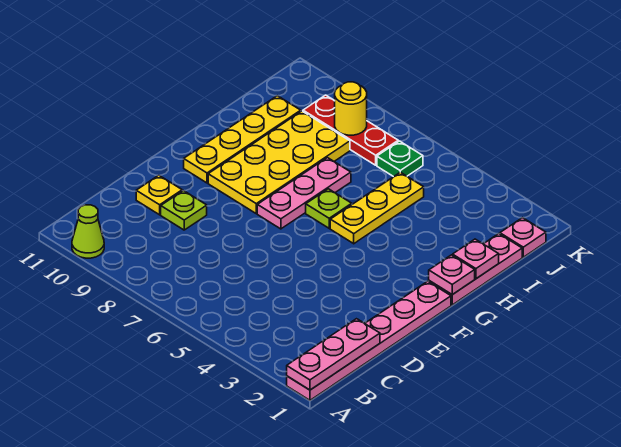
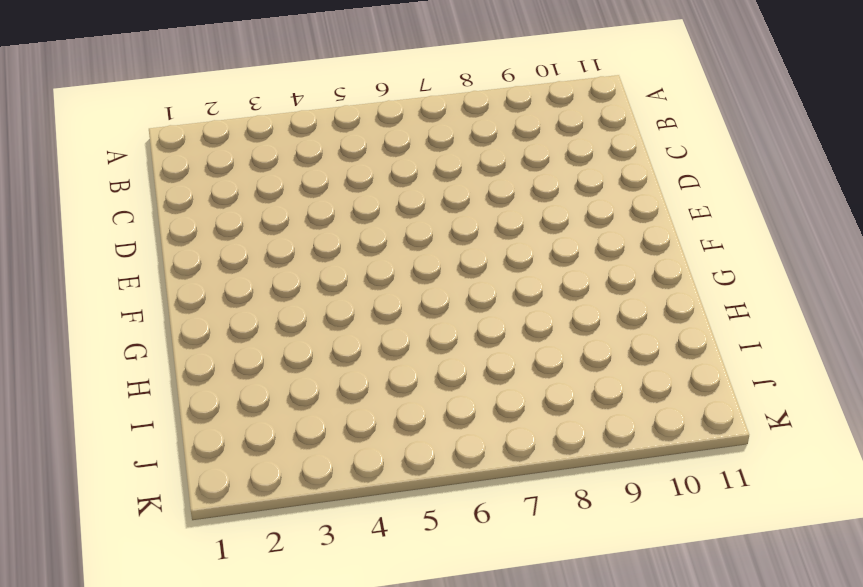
none -> pink plate A1:F1 level 1
none -> lime cone A10 level 1
none -> lime plate D9 level 1

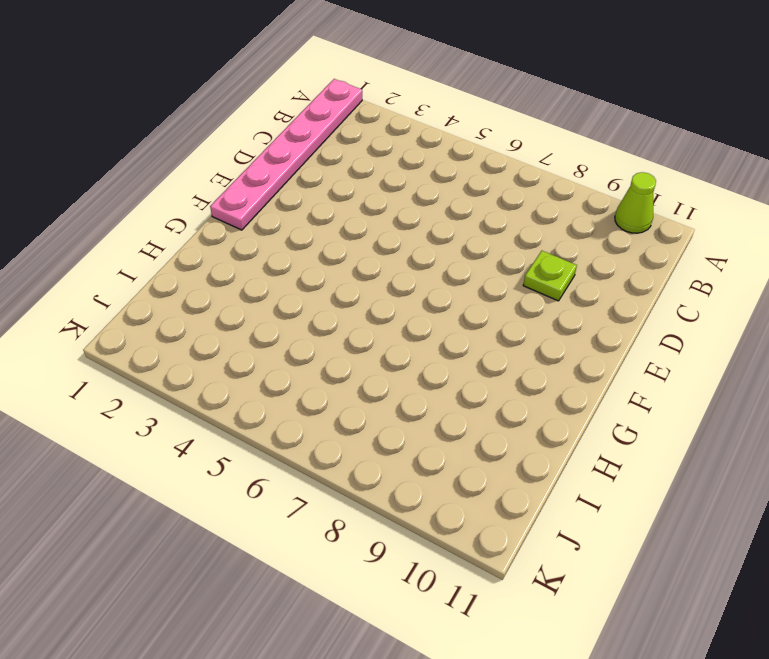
none -> yellow plate D10 level 1
none -> pink plate F7:H7 level 1
none -> yellow plate F8:I9 level 1

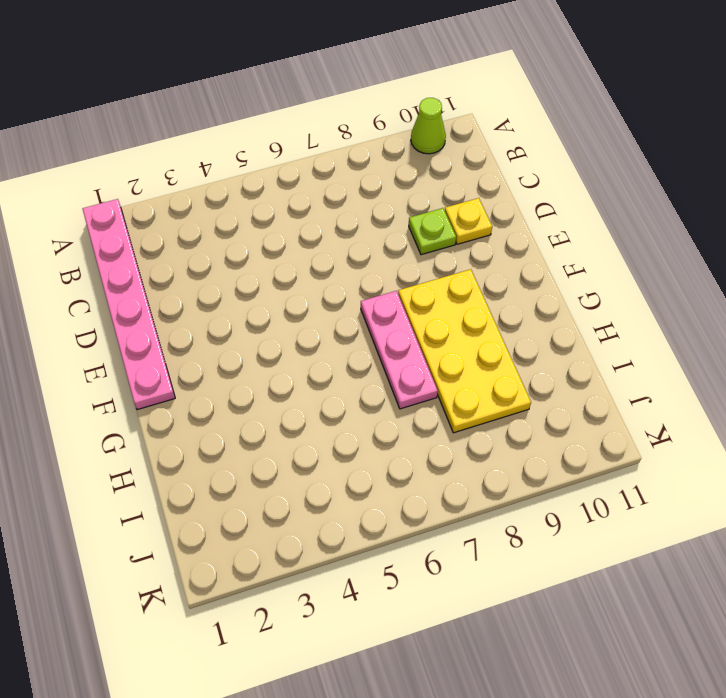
none -> yellow plate F10:I10 level 1
none -> pink plate G1:I1 level 1
none -> yellow plate G5:I5 level 1

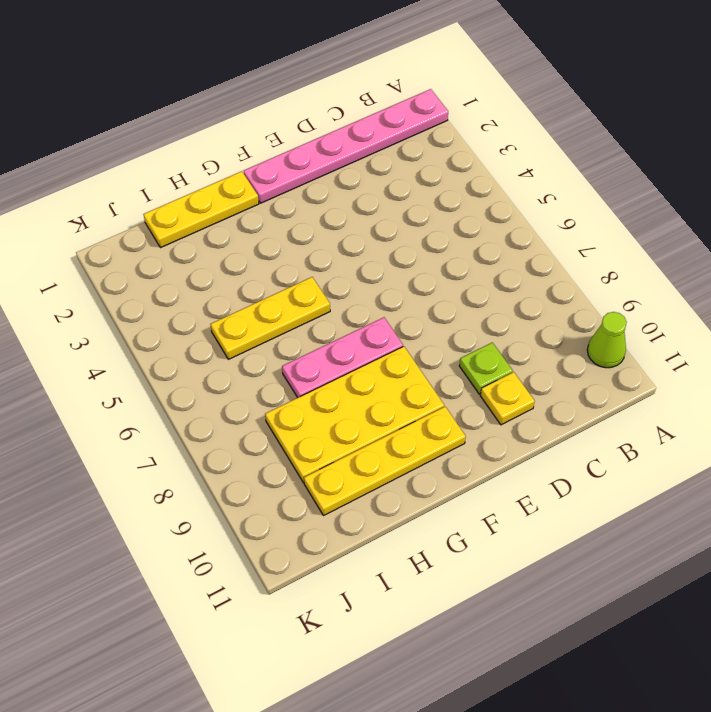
yellow plate G1:I1 level 1 -> pink plate G1:I1 level 1
none -> lime plate G6 level 1
none -> pink plate J1 level 1
none -> green plate J6 level 1

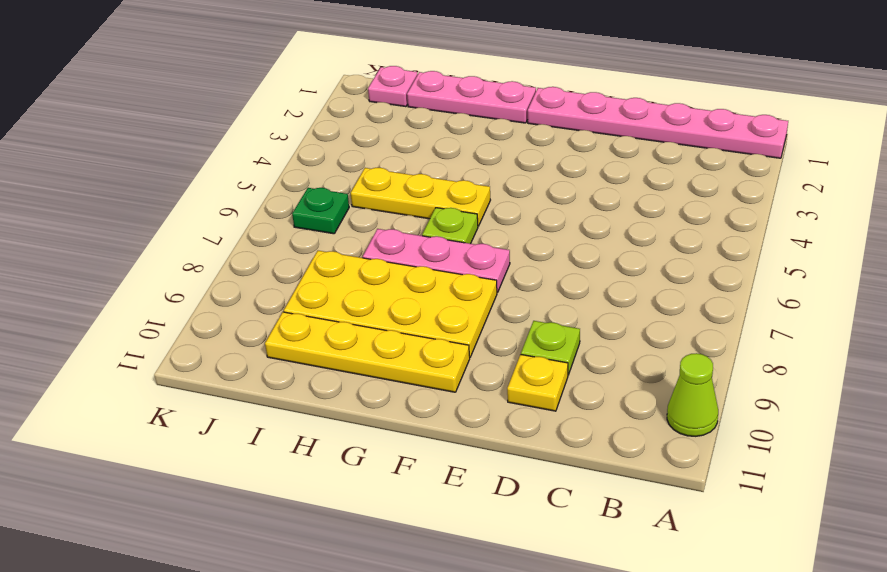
none -> red plate J7:J9 level 1
none -> pink plate A1:C1 level 2
none -> pink plate G1 level 2

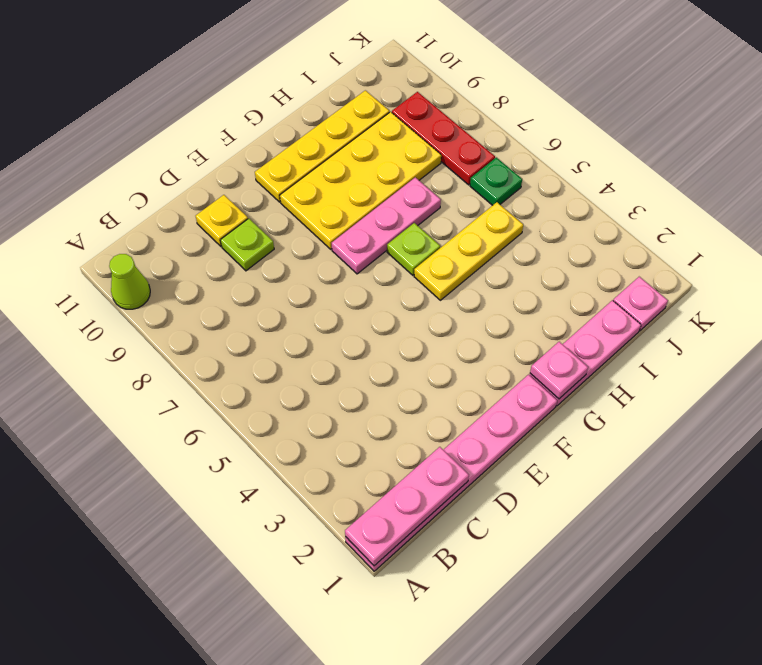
none -> pink plate H1 level 2
none -> yellow round brick J8 level 2

